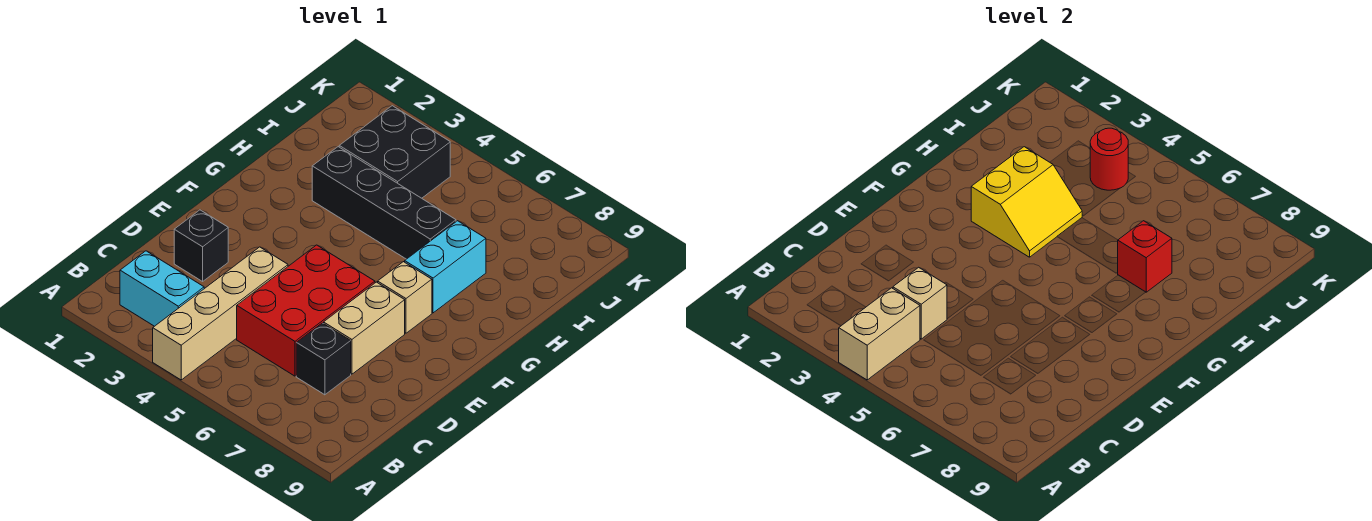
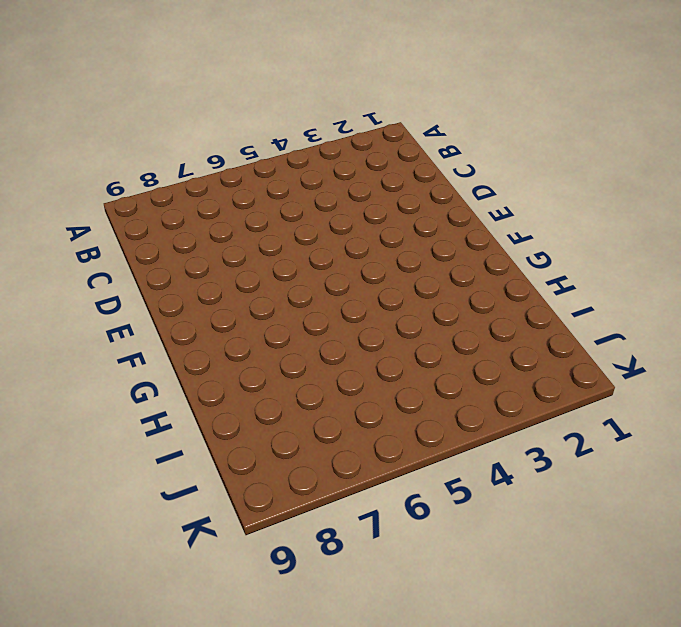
none -> tan brick A4:D4 level 1
none -> cyan brick B2:B3 level 1
none -> red brick C5:E6 level 1

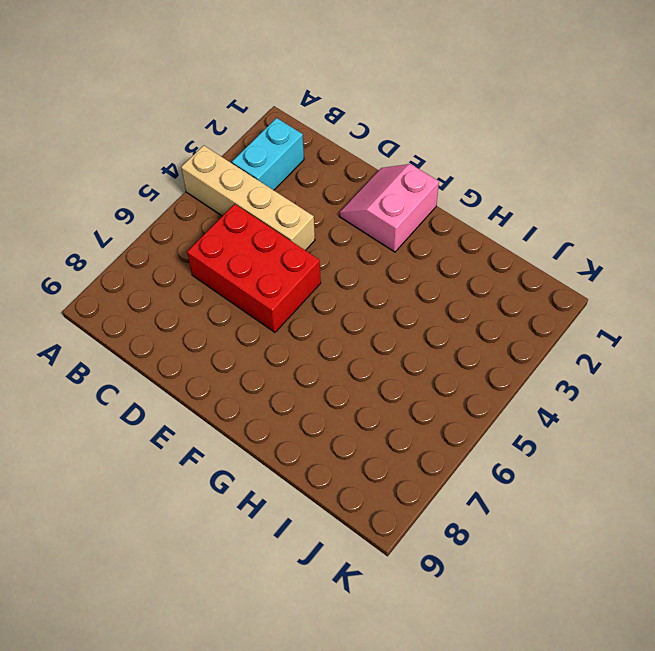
pink slope E1:F2 level 1 top F -> none
none -> black brick C7 level 1
none -> black brick D2 level 1
none -> tan brick D7:E7 level 1

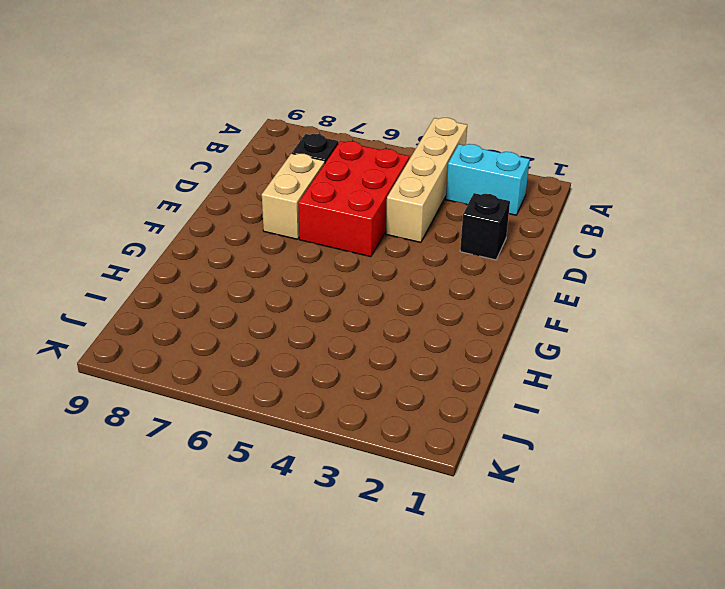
none -> tan brick F7 level 1
none -> cyan brick G7:H7 level 1
none -> black brick H3:H6 level 1

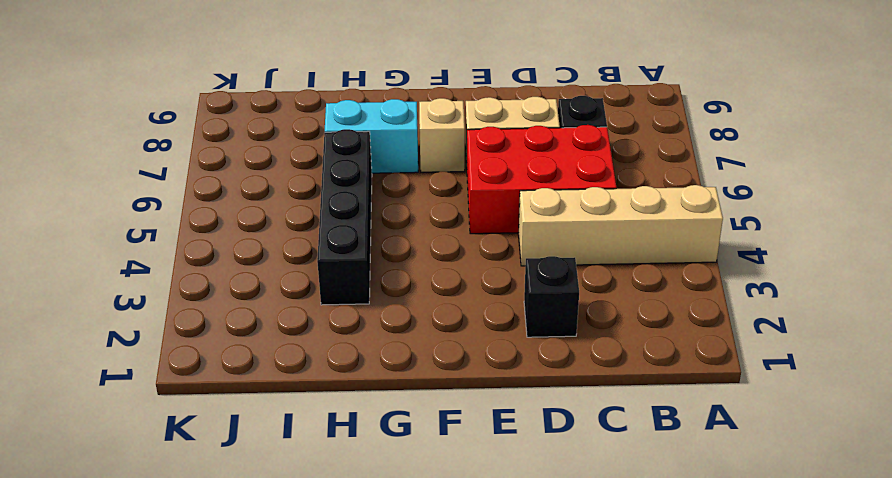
none -> cyan brick B2:B3 level 1
none -> black brick I3:J4 level 1
none -> tan brick A4:B4 level 2

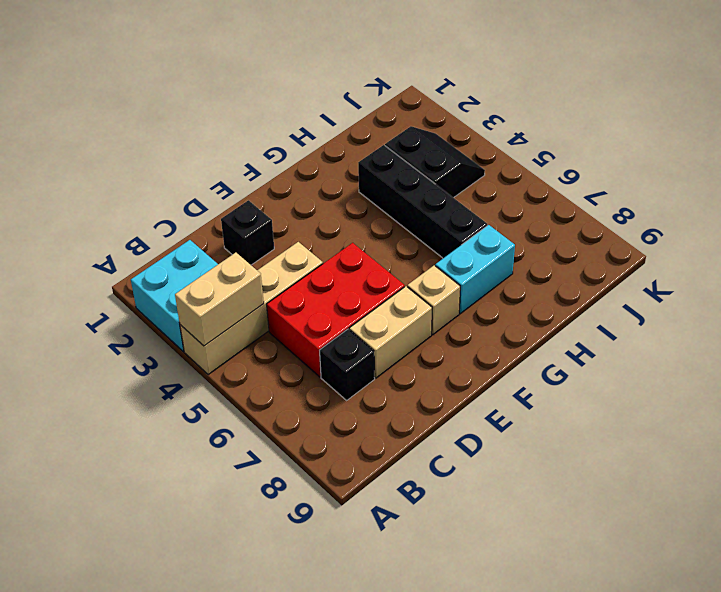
cyan brick A2:B3 level 1 -> cyan brick B2:B3 level 1
black slope I3:J4 level 1 top I -> black brick I3:J4 level 1
none -> tan brick C4 level 2
none -> yellow slope G3:H4 level 2 top 3
none -> red brick H7 level 2

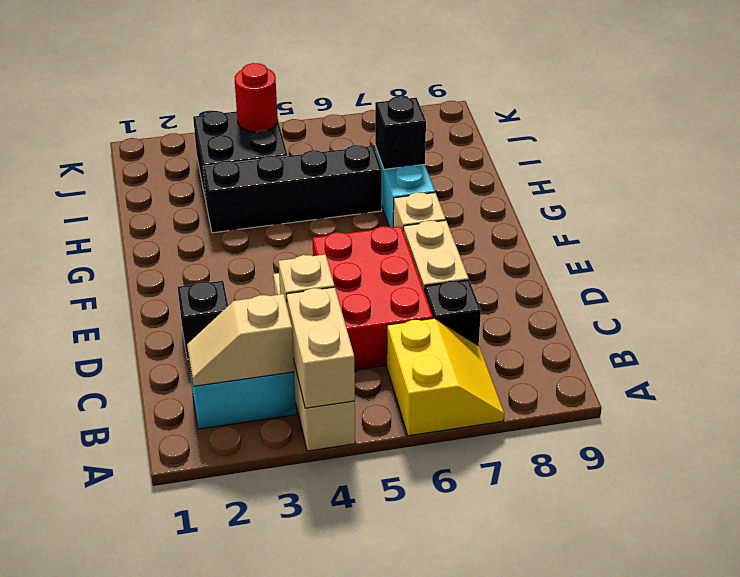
yellow slope A6:B7 level 1 top 6 -> yellow slope G3:H4 level 2 top 3
tan slope B2:B3 level 2 top 3 -> none
black brick H7 level 2 -> red brick H7 level 2

